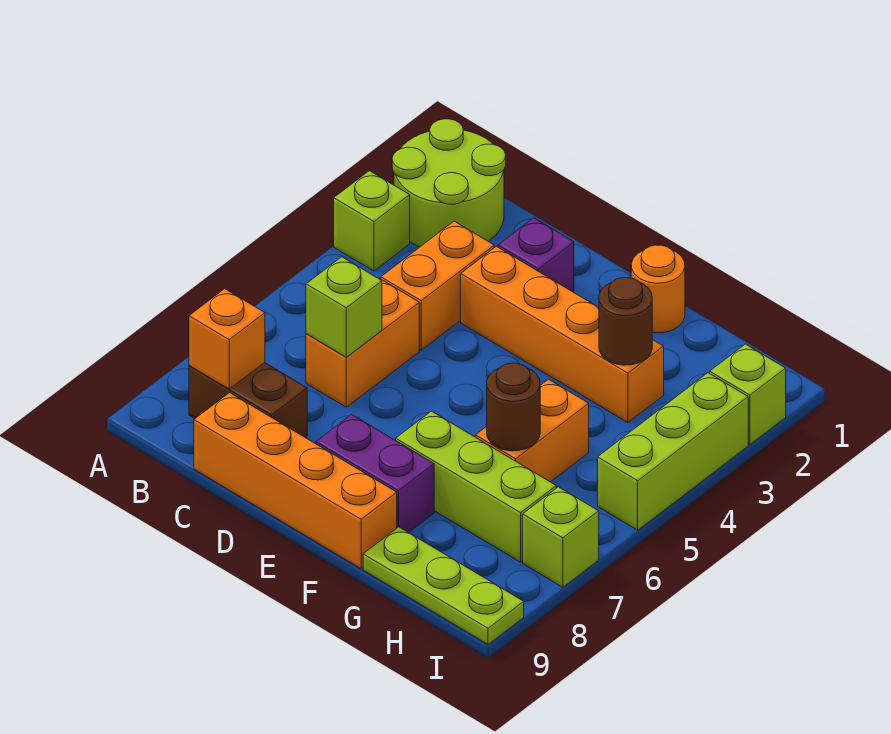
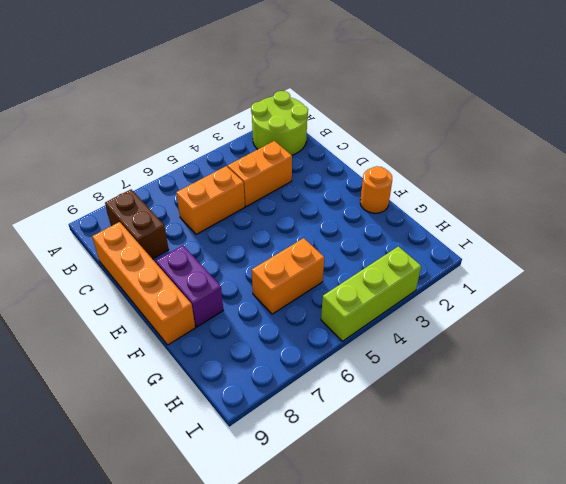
none -> lime brick A3 level 1
none -> purple brick D2 level 1
none -> orange brick D3:G3 level 1

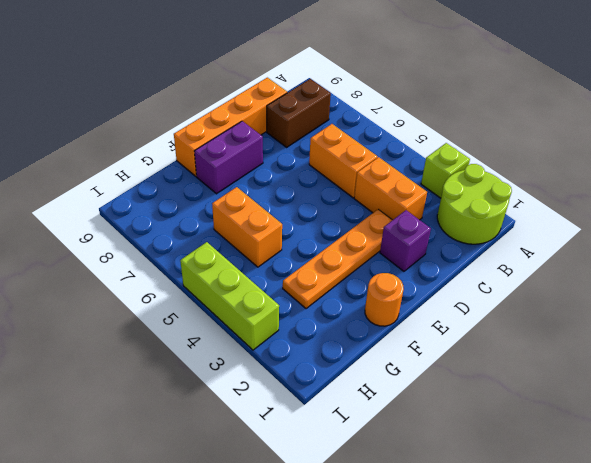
orange plate D3:G3 level 1 -> orange brick D3:G3 level 1
none -> lime brick F7:H7 level 1
none -> lime plate G9:I9 level 1
none -> lime brick I2 level 1

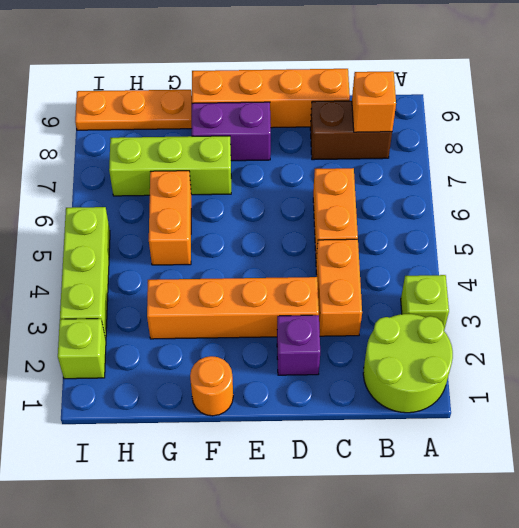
orange plate G9:I9 level 1 -> lime plate G9:I9 level 1
none -> lime brick I7 level 1
none -> lime brick C6 level 2
none -> brown round brick G3 level 2

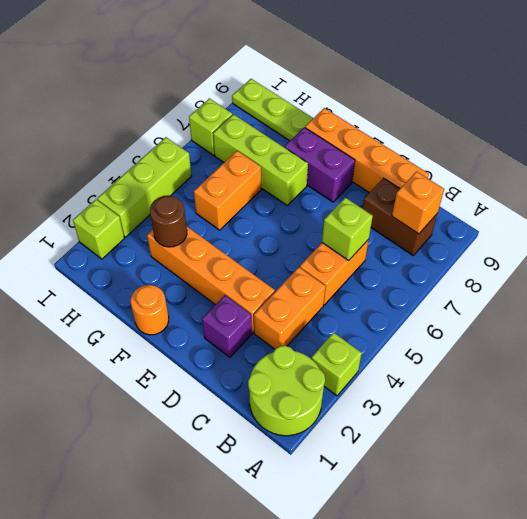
none -> brown round brick G6 level 2

